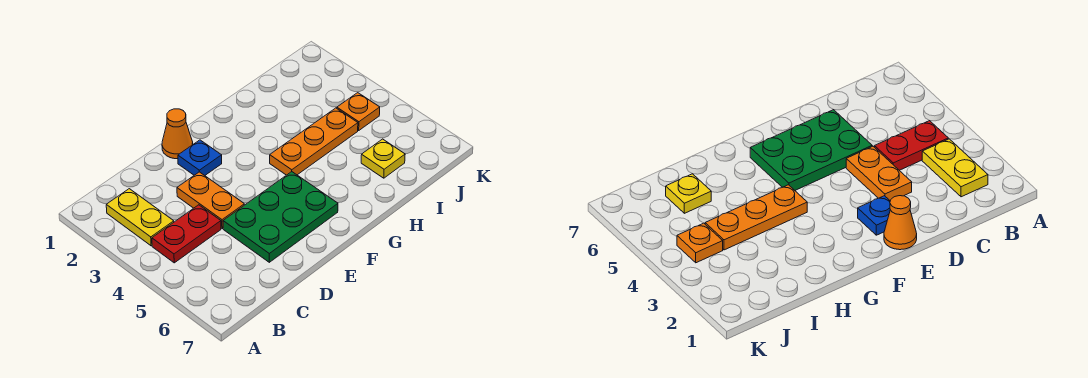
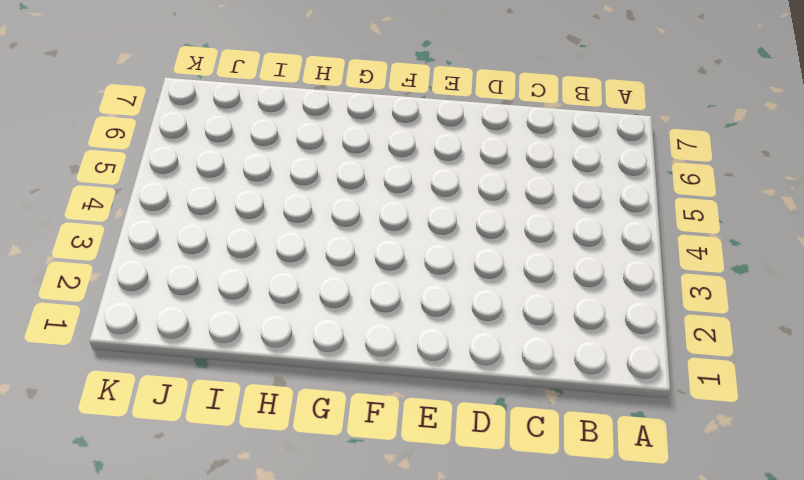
none -> yellow plate B2:B3 level 1
none -> red plate B4:C4 level 1

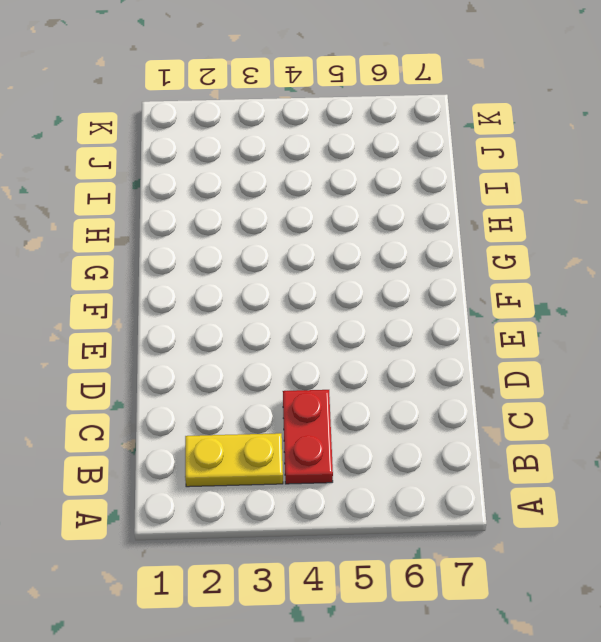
none -> orange plate D3:D4 level 1
none -> green plate D5:F6 level 1

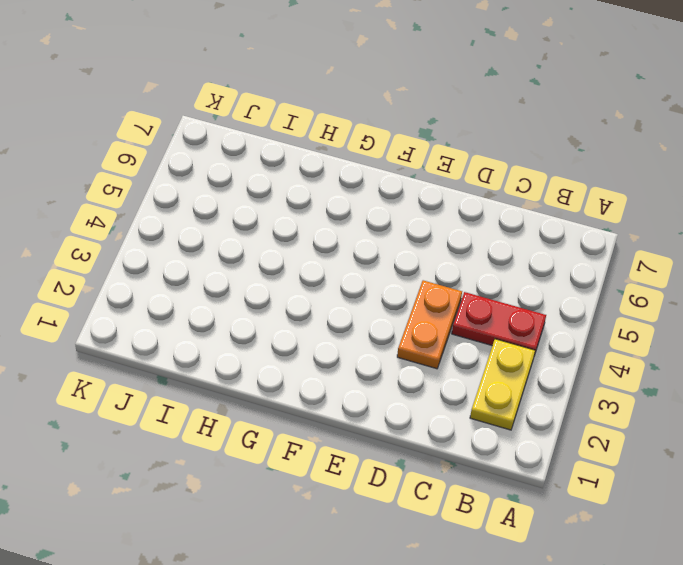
none -> green plate D5:F6 level 1
none -> orange cone E1 level 1

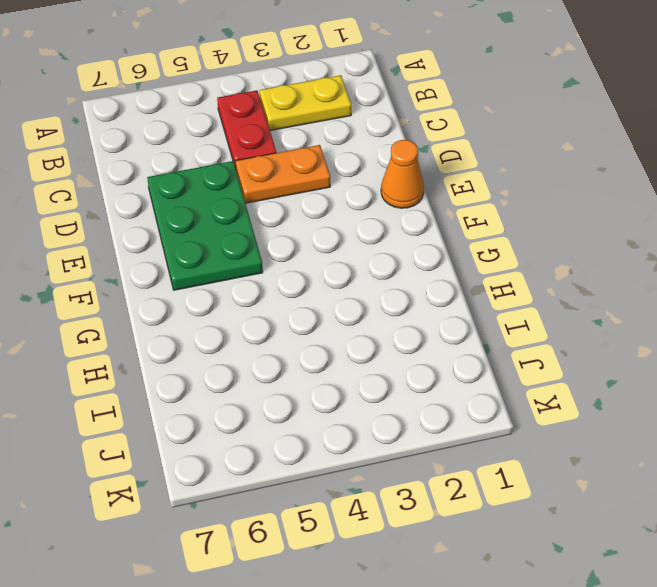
none -> blue plate E2 level 1
none -> orange plate G4:I4 level 1

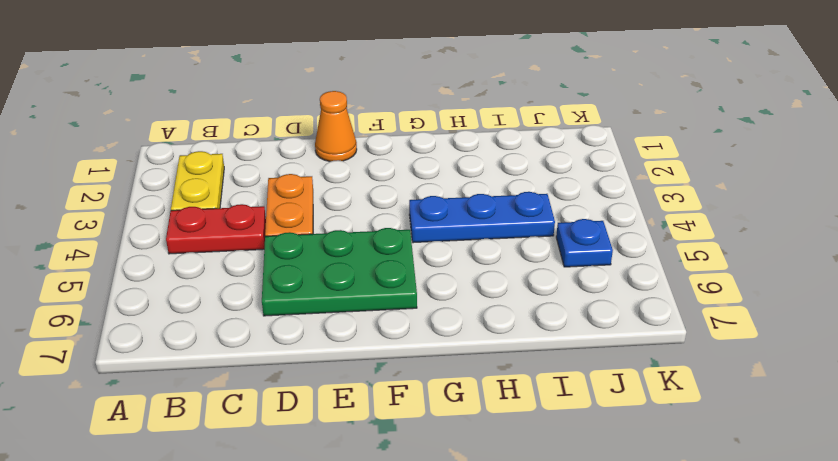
blue plate G4:I4 level 1 -> orange plate G4:I4 level 1
blue plate J5 level 1 -> blue plate E2 level 1
none -> yellow plate I6 level 1
none -> orange plate J4 level 1

